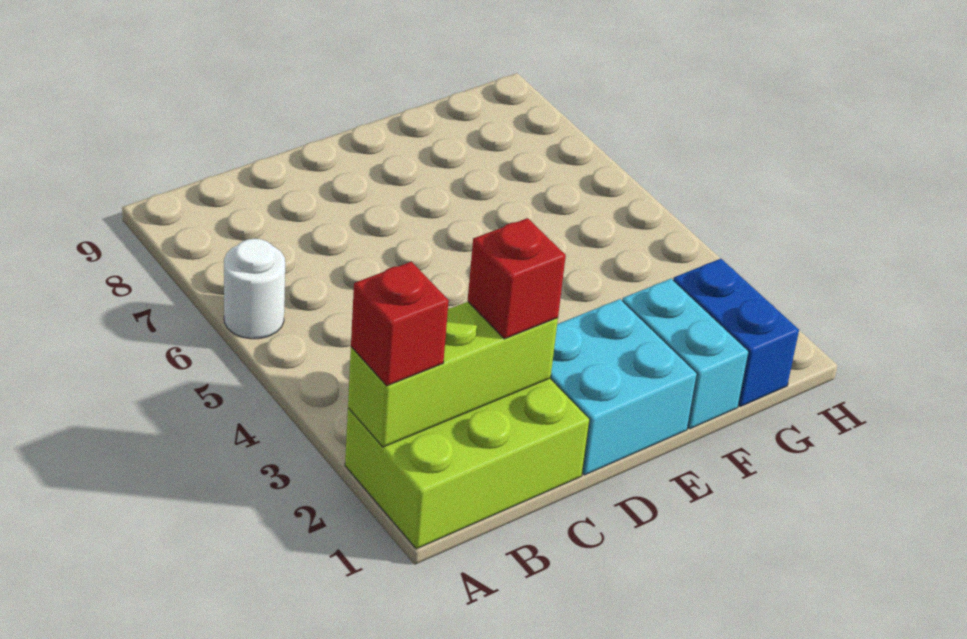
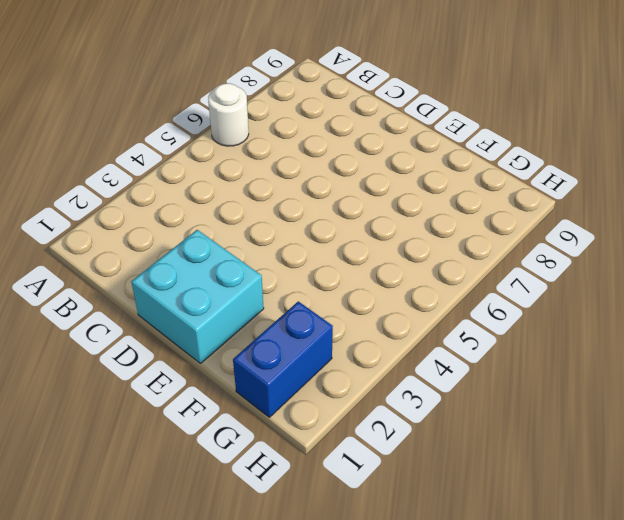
none -> lime brick A1:C2 level 1
none -> cyan brick F1:F2 level 1

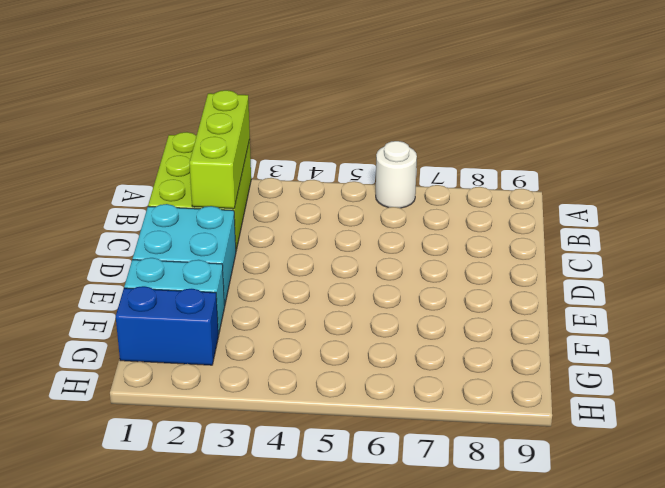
none -> red brick A2 level 3
none -> red brick C2 level 3

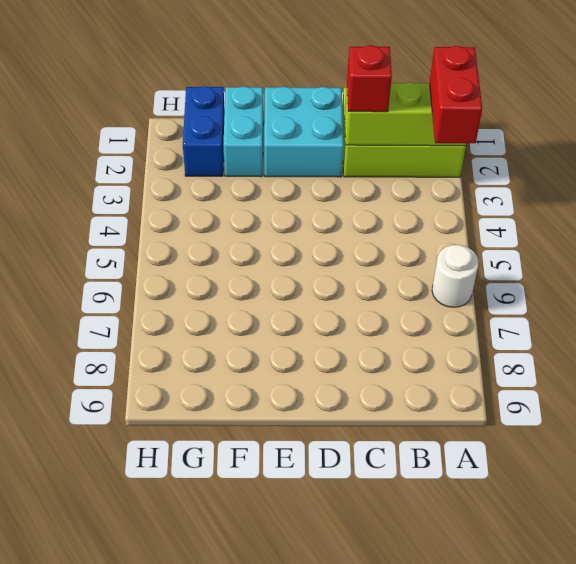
red brick A2:A3 level 3 -> red brick A2 level 3

